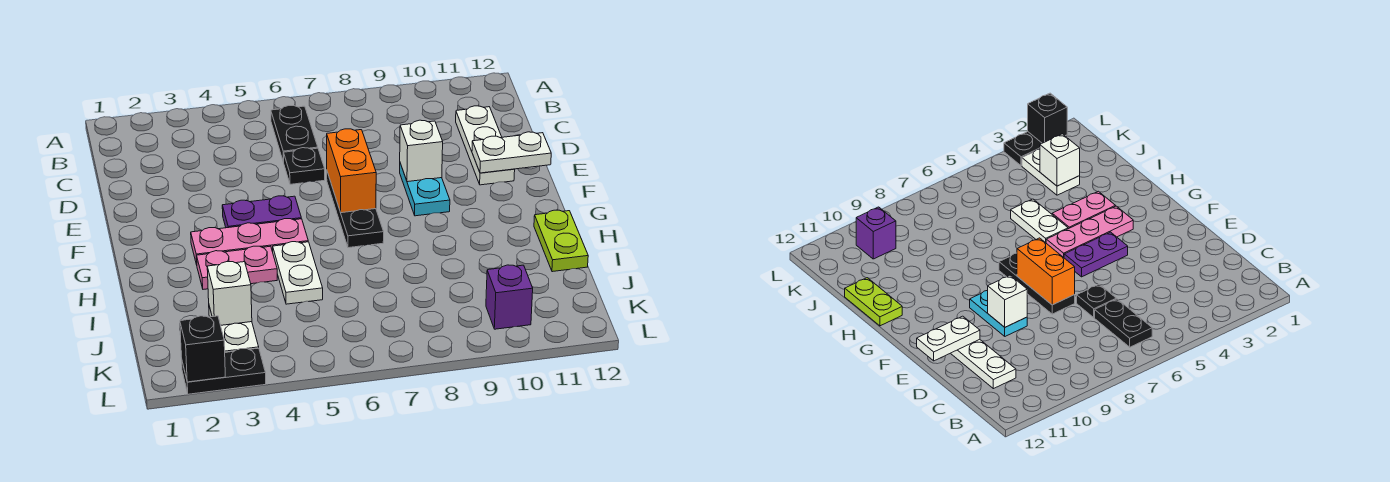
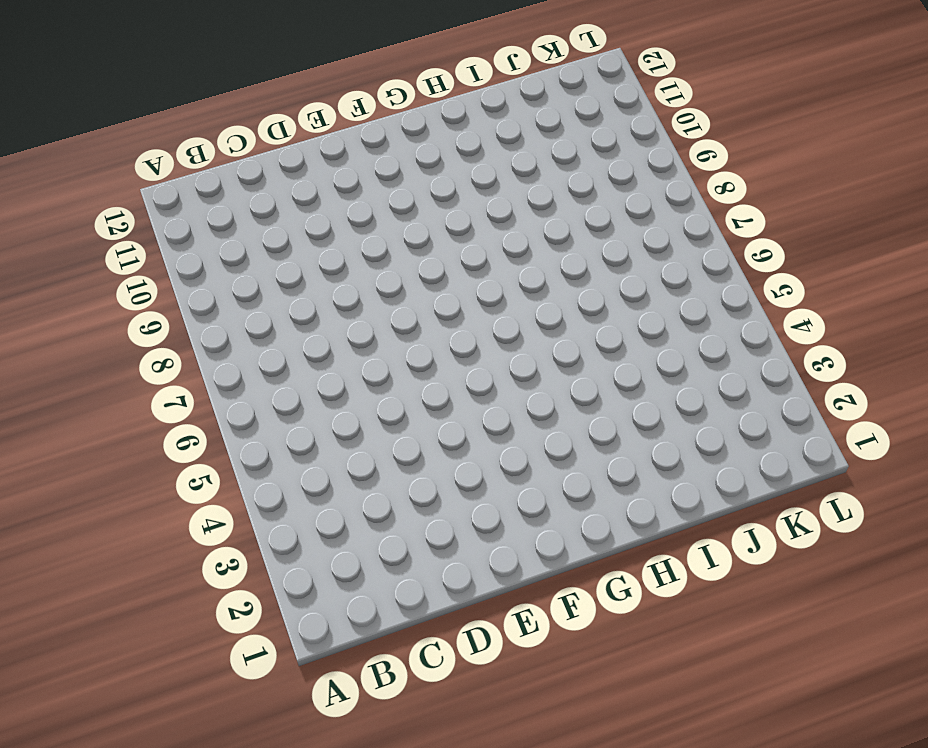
none -> black plate B6:C6 level 1
none -> white plate C11:E11 level 1
none -> black plate D6 level 1

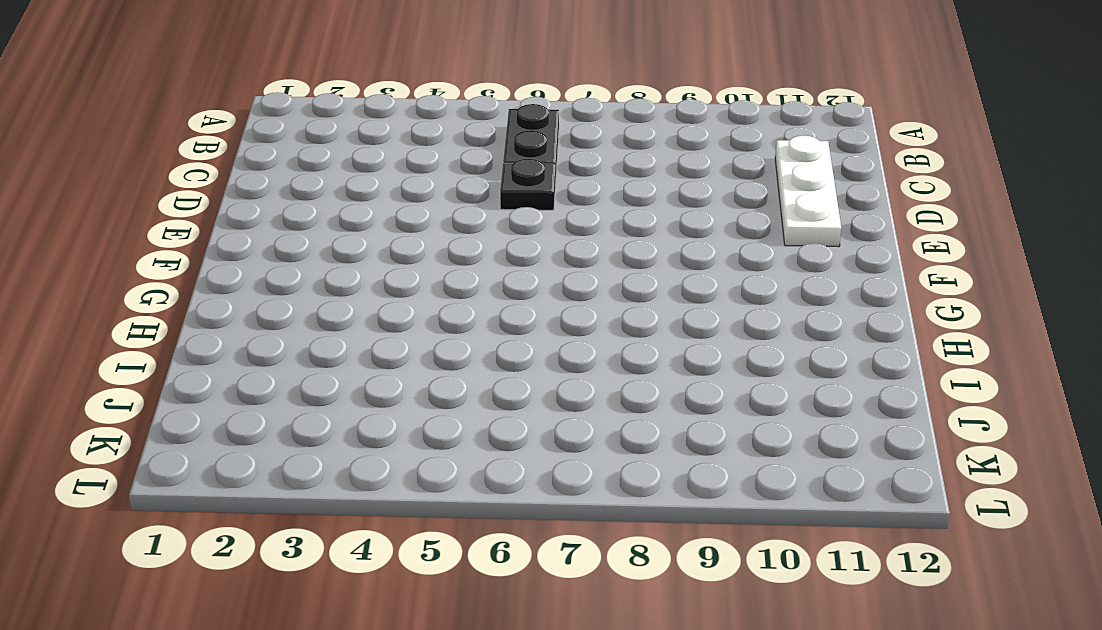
none -> black plate E7:G7 level 1
none -> cyan plate E9:F9 level 1
none -> purple plate F4:F5 level 1

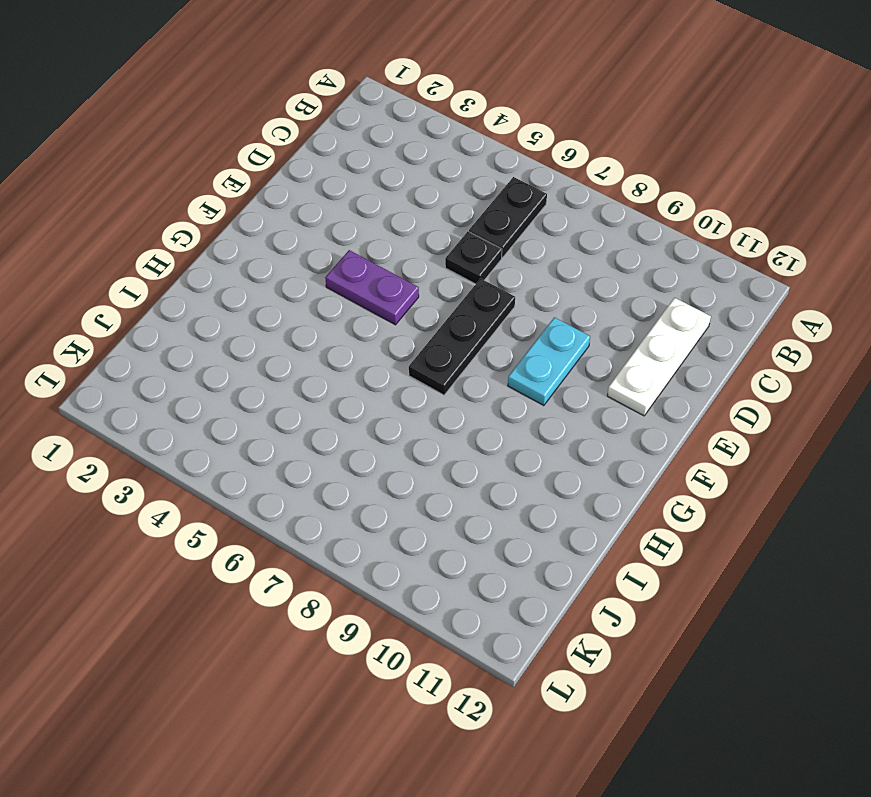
none -> pink plate G3:G5 level 1
none -> pink plate H3:H4 level 1
none -> white plate H5:I5 level 1

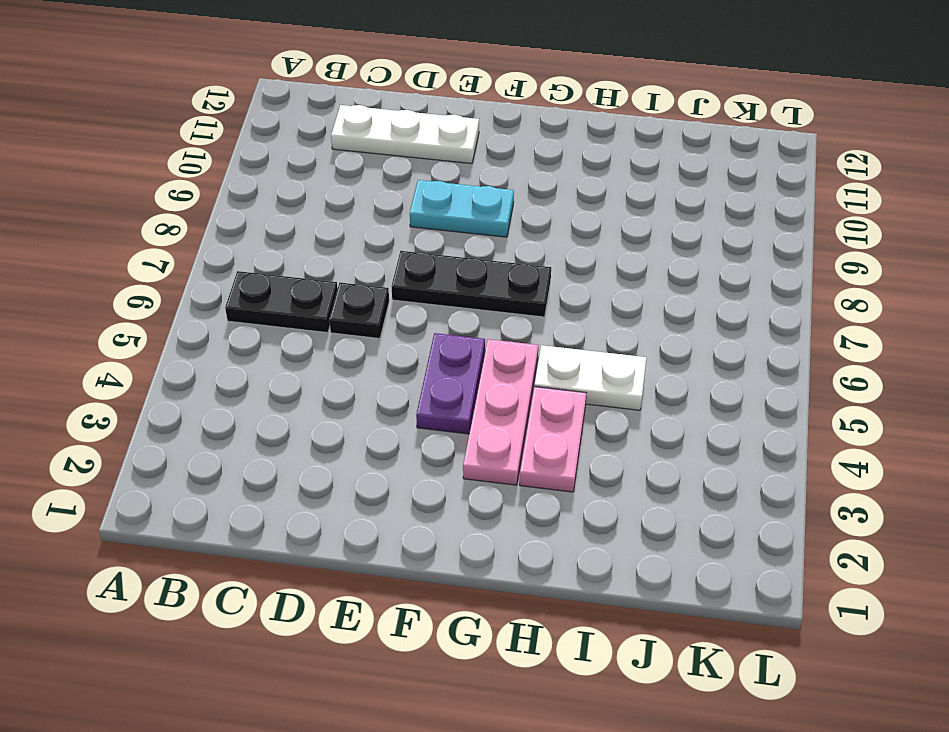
none -> lime plate H12:I12 level 1
none -> white plate J3:K3 level 1
none -> purple brick K10 level 1

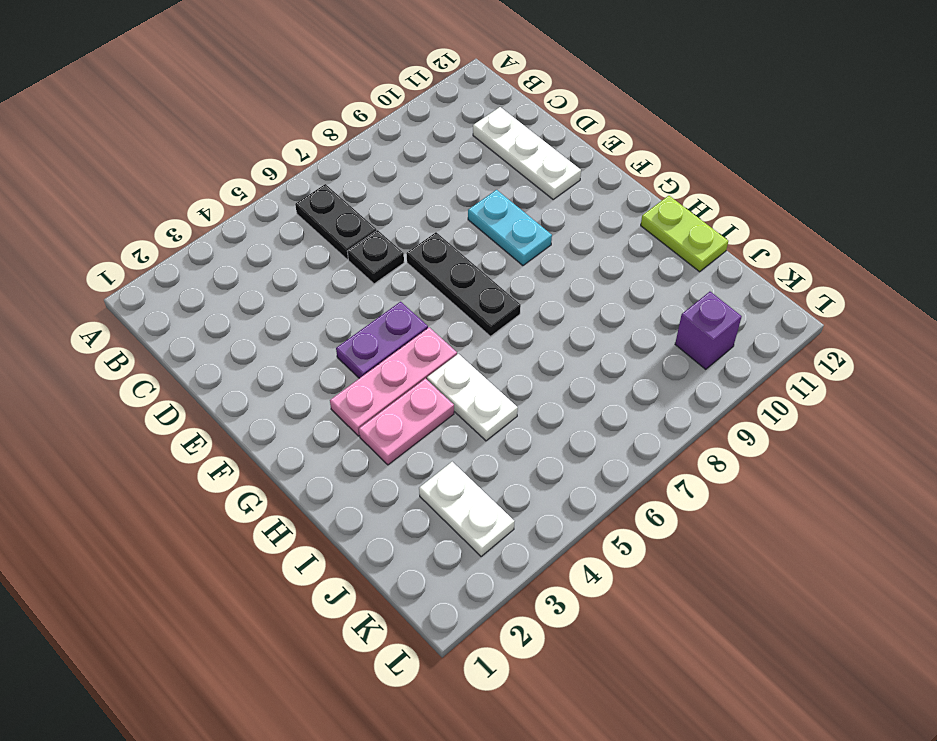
none -> black plate L2:L3 level 1
none -> orange brick E7:F7 level 2
none -> white brick E9 level 2

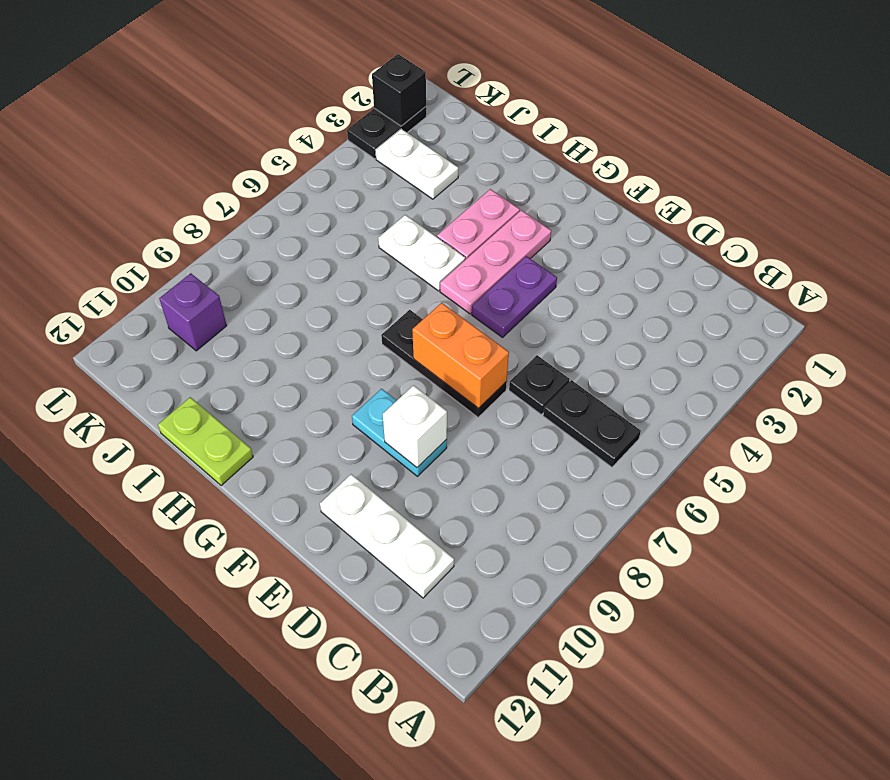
none -> white plate E11:E12 level 2
none -> white brick J3 level 2

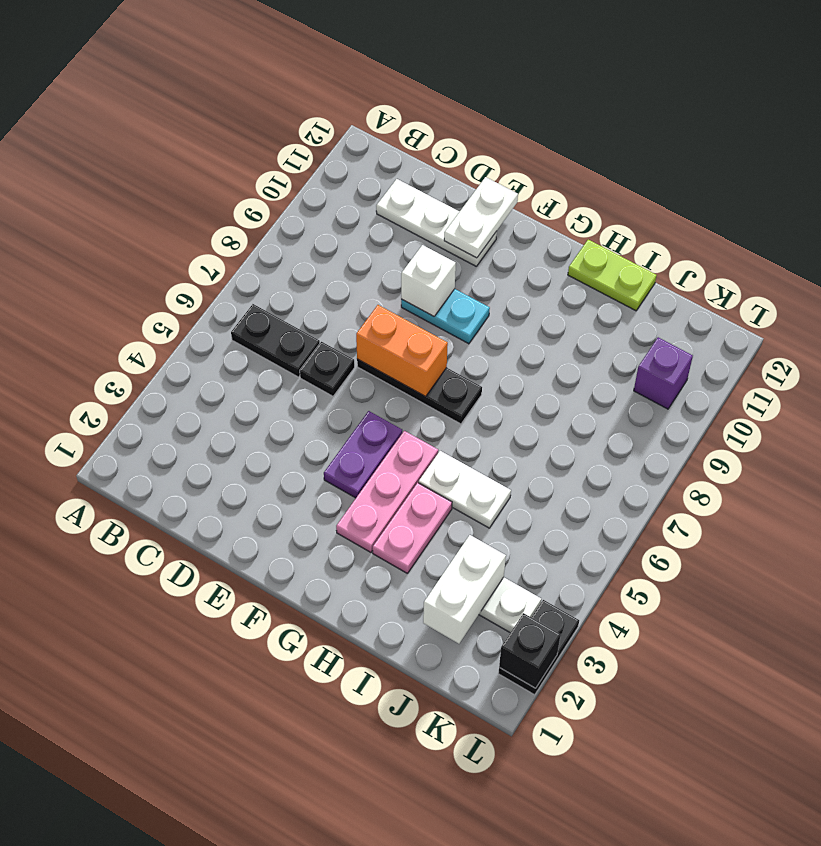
white brick J2:J3 level 2 -> white brick J3 level 2

